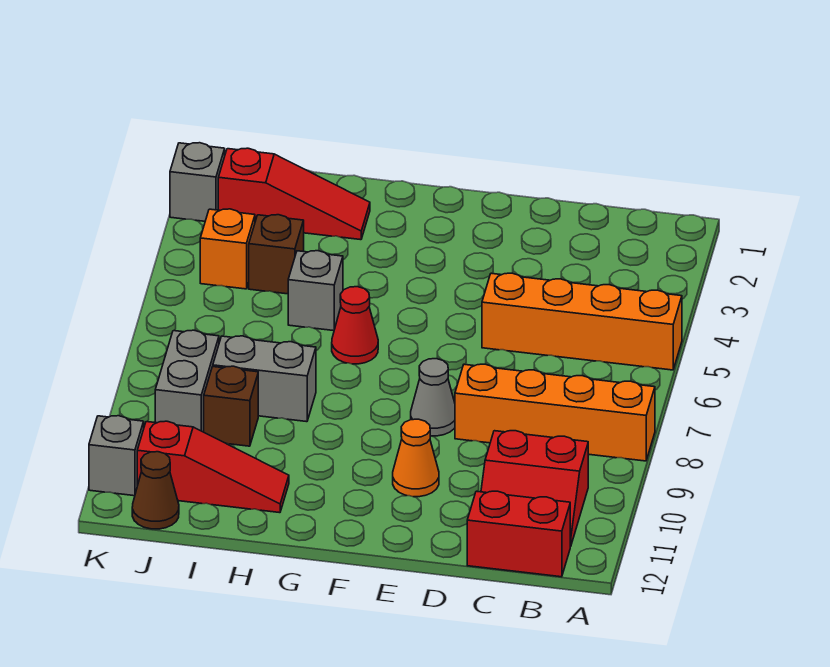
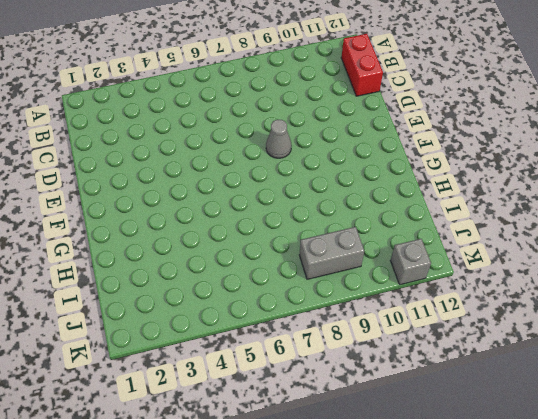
none -> orange brick A5:D5 level 1
none -> orange brick A8:D8 level 1
none -> red slope B10:C11 level 1 top 10

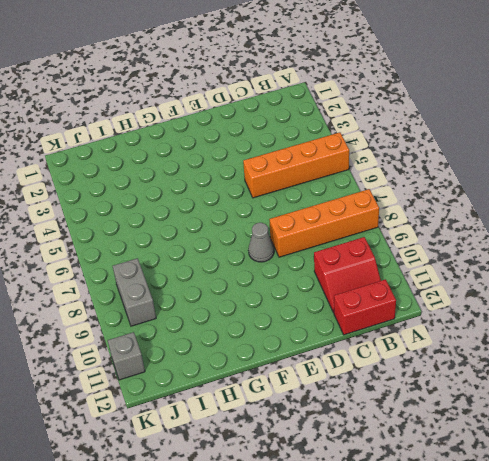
none -> orange cone E10 level 1
none -> red cone G6 level 1
none -> red slope H2:J2 level 1 top J

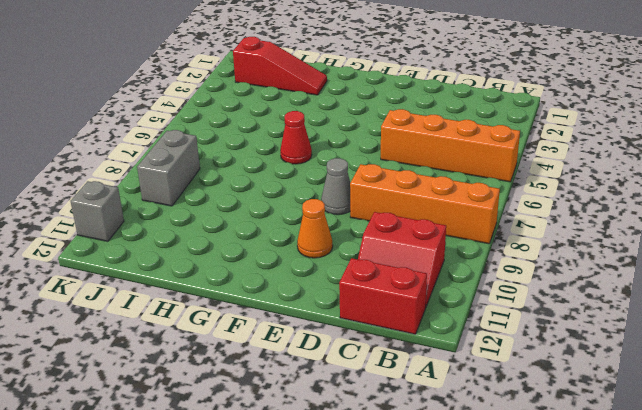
none -> grey brick H5 level 1
none -> grey brick H8:I8 level 1
none -> red slope H11:J11 level 1 top J

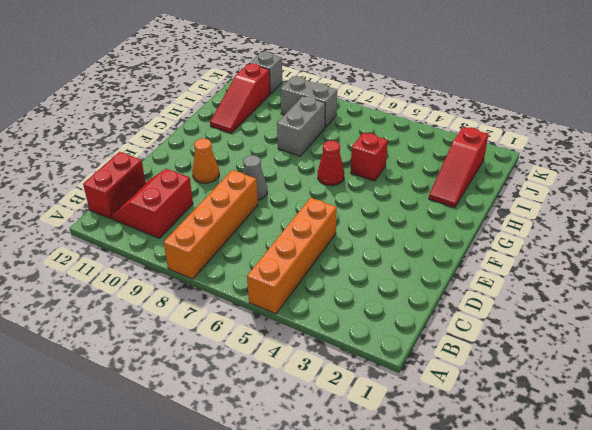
red brick H5 level 1 -> grey brick H5 level 1
none -> brown brick I4 level 1
none -> brown brick I9 level 1
none -> orange brick J4 level 1

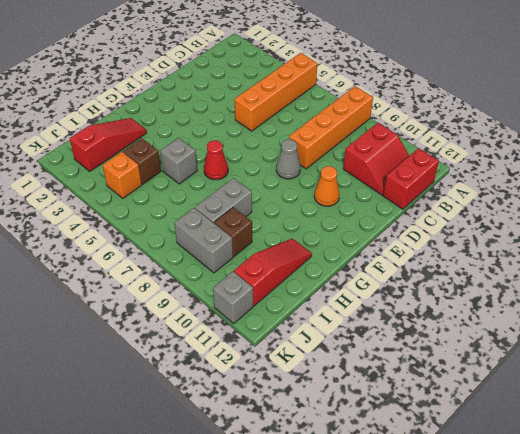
none -> brown cone J12 level 1
none -> grey brick K2 level 1

